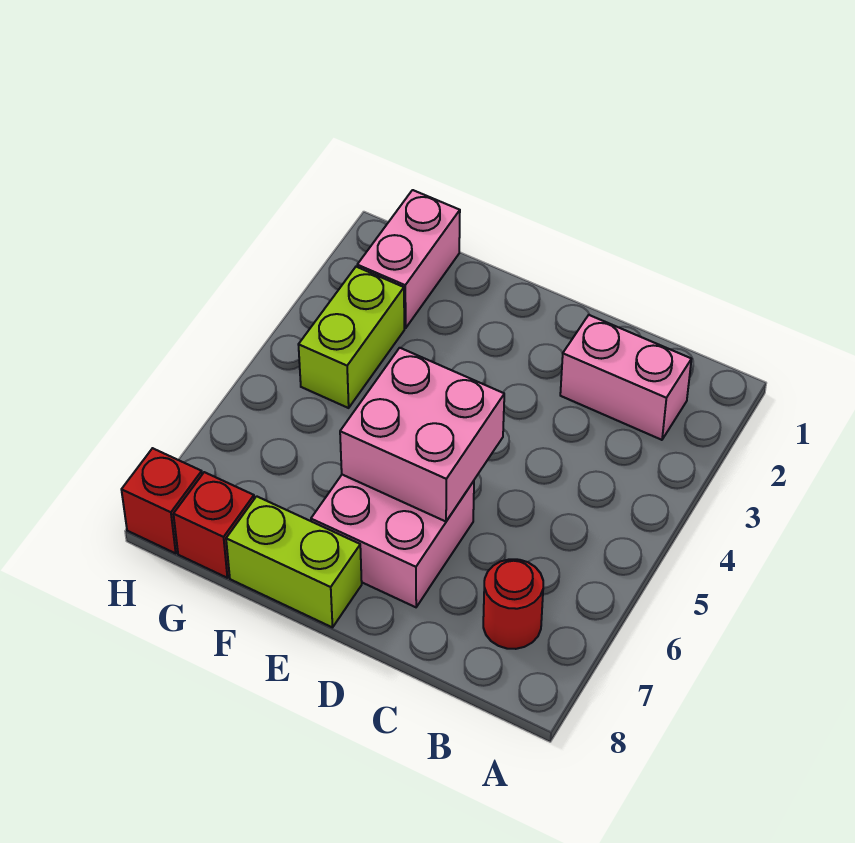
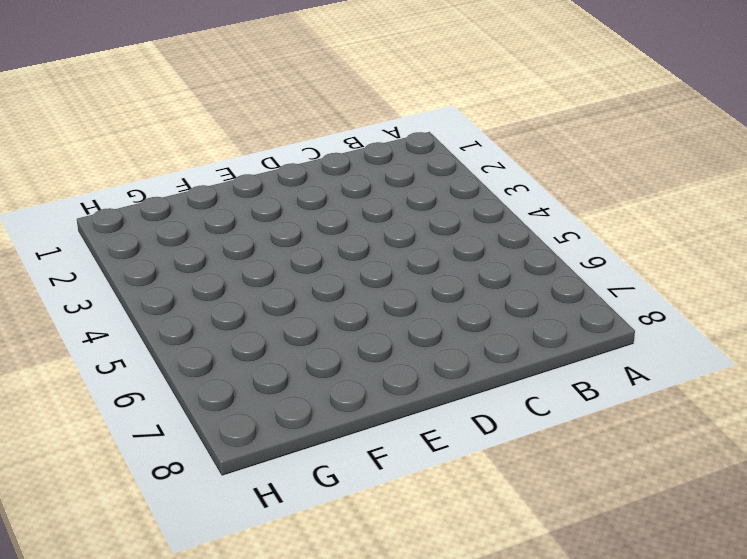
none -> pink brick B2:C2 level 1
none -> red round brick B7 level 1

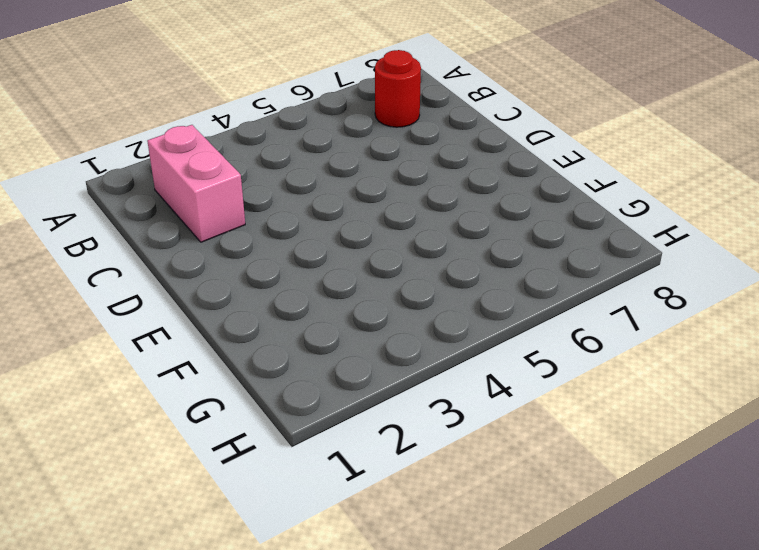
none -> pink brick D6:E7 level 1
none -> lime brick E8:F8 level 1

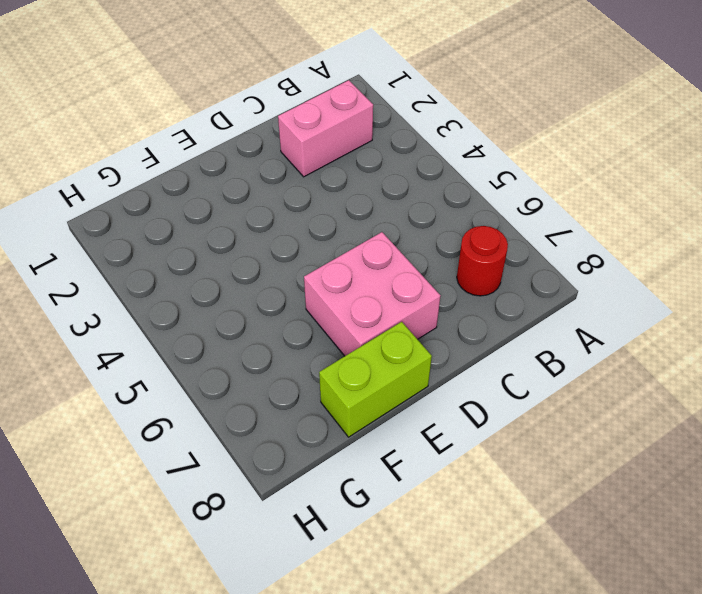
none -> pink brick G1:G2 level 1
none -> lime brick G3:G4 level 1

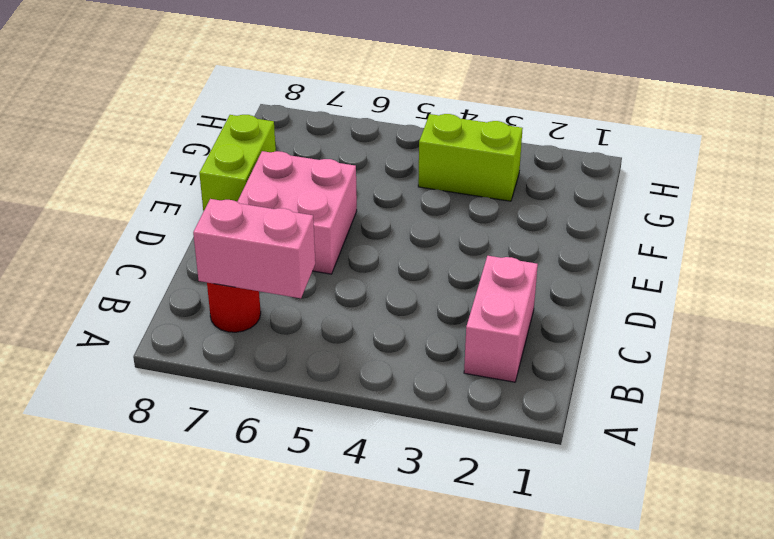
pink brick B6:B7 level 2 -> pink brick G1:G2 level 1
none -> red brick G8 level 1
none -> red brick H8 level 1

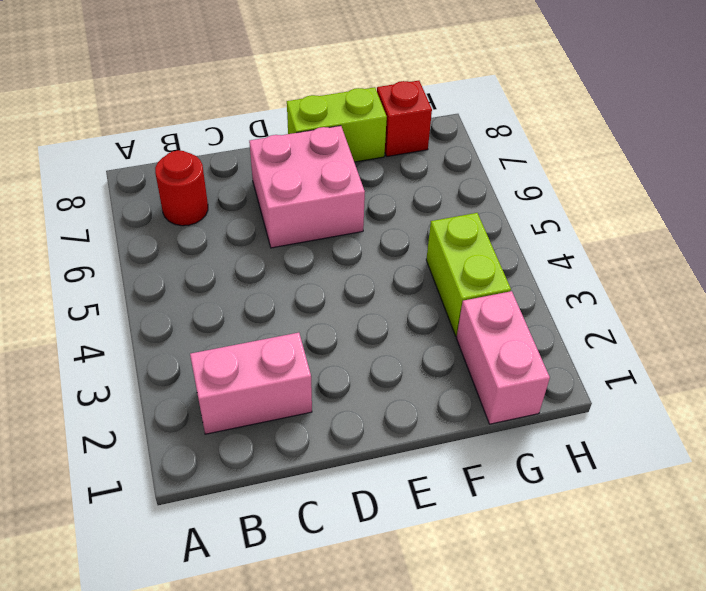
none -> red brick H8 level 1
none -> pink brick D5:E6 level 2

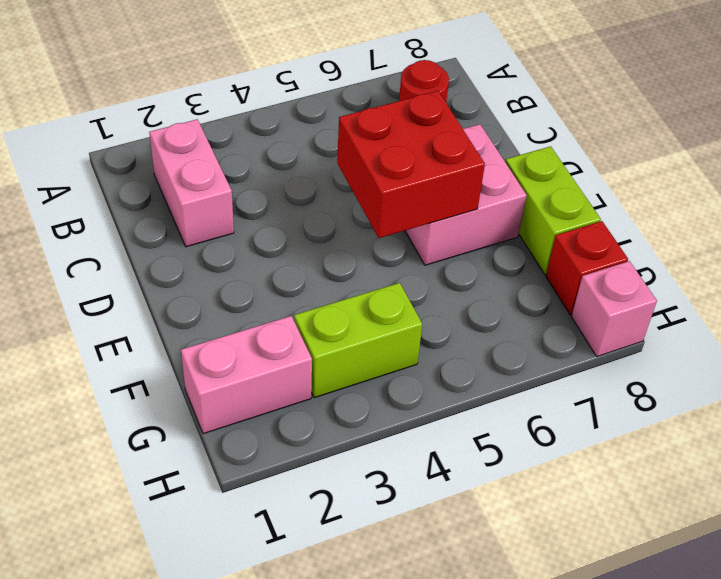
red brick D5:E6 level 2 -> pink brick D5:E6 level 2
pink brick H8 level 1 -> red brick H8 level 1

